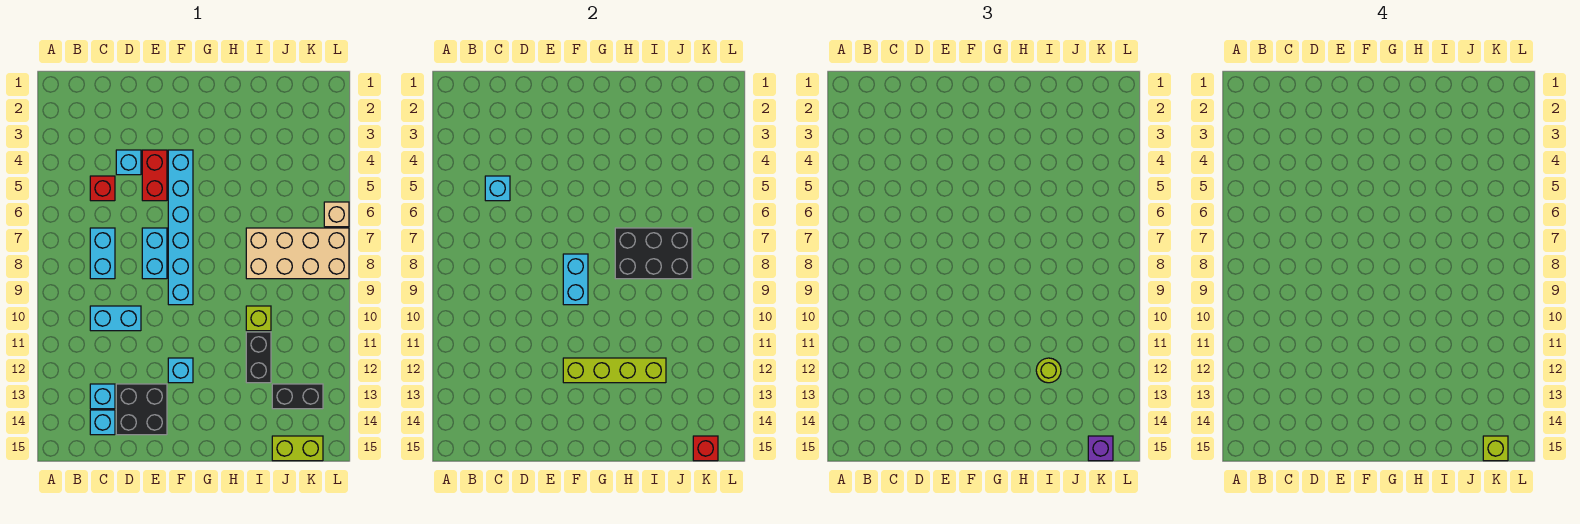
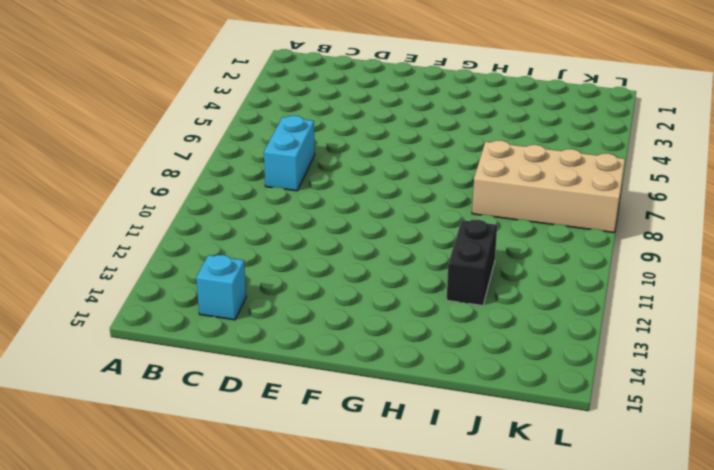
none -> red brick C5 level 1
none -> cyan brick C10:D10 level 1
none -> cyan brick C13 level 1

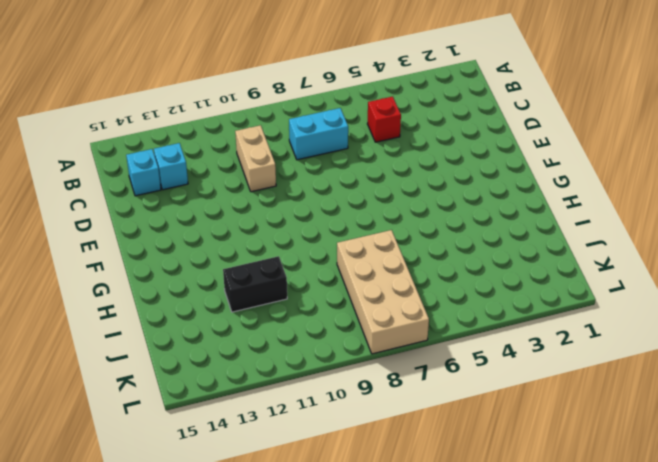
tan brick C10:D10 level 1 -> cyan brick C10:D10 level 1
none -> cyan brick D4 level 1
none -> black brick D13:E14 level 1
none -> red brick E4:E5 level 1

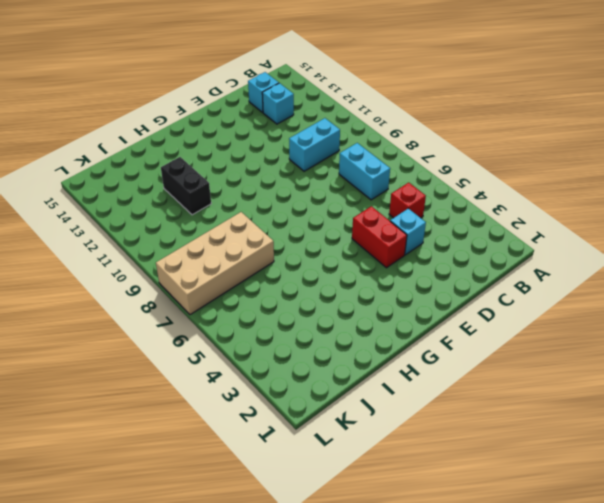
none -> black brick D13:E14 level 1
none -> cyan brick E7:E8 level 1
none -> cyan brick F4:F9 level 1

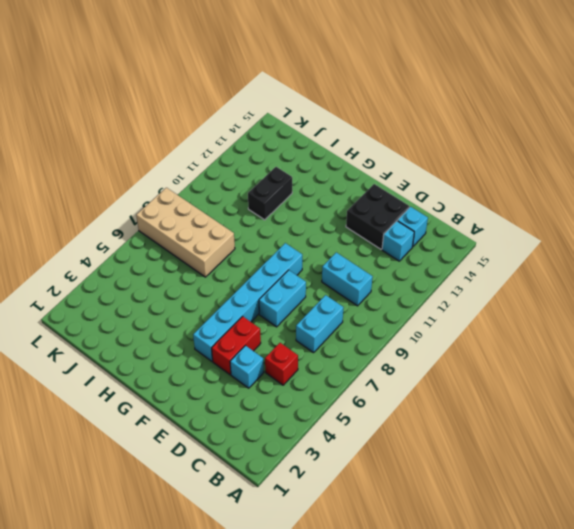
none -> cyan brick F12 level 1
none -> lime brick I10 level 1
none -> black brick J13:K13 level 1

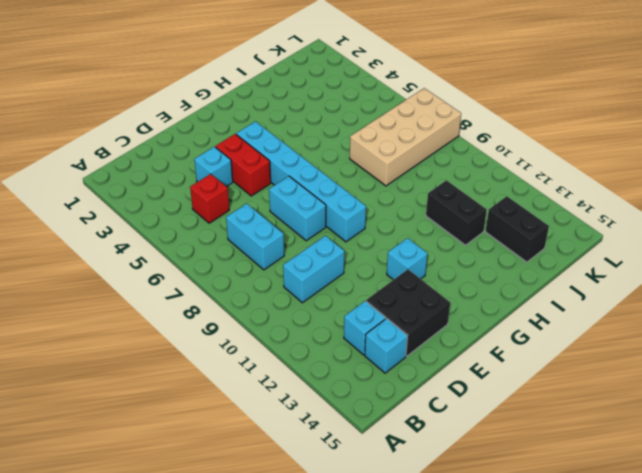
black brick J13:J14 level 1 -> black brick J13:K13 level 1
none -> lime brick I10 level 1
none -> lime brick J15:K15 level 1
none -> tan brick L6 level 1

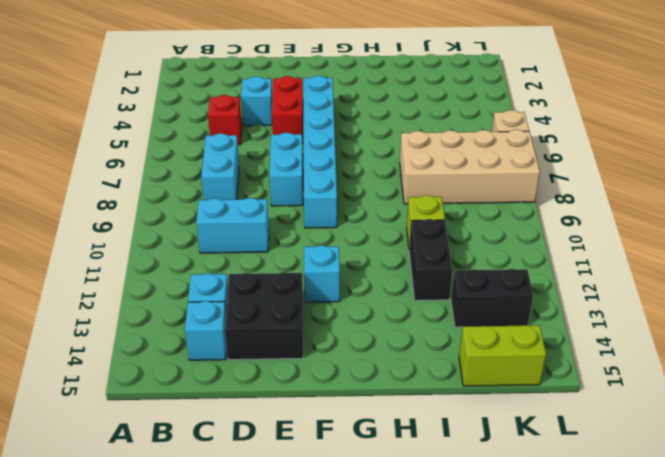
none -> cyan brick C5 level 2
none -> cyan brick F8:F9 level 2
none -> lime brick F12:I12 level 2

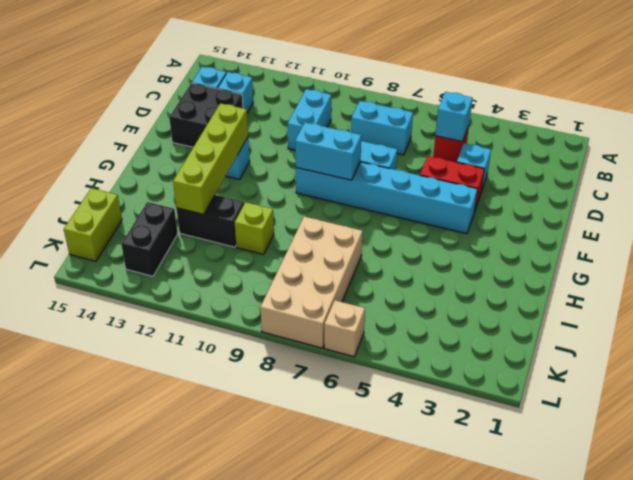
none -> black brick H7:J8 level 2
none -> red brick K15 level 2
none -> lime round brick I12 level 3

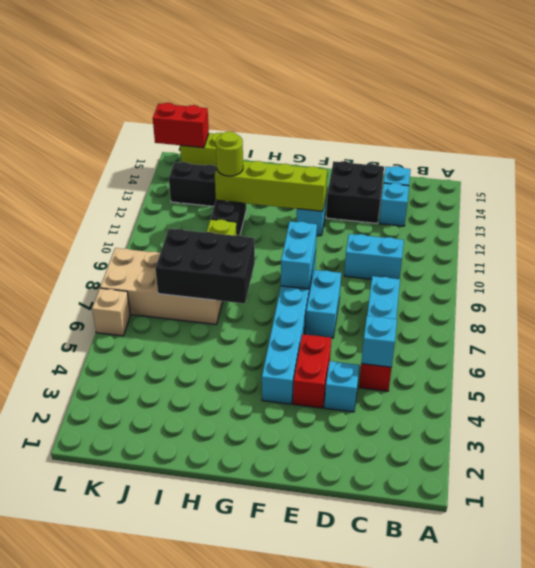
red brick K15:L15 level 2 -> red brick K15 level 2
none -> purple brick K15 level 3
none -> lime brick K15 level 4

